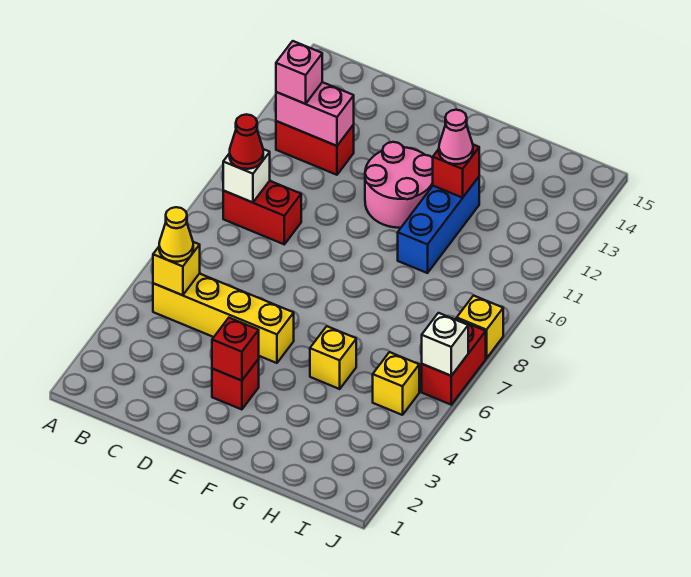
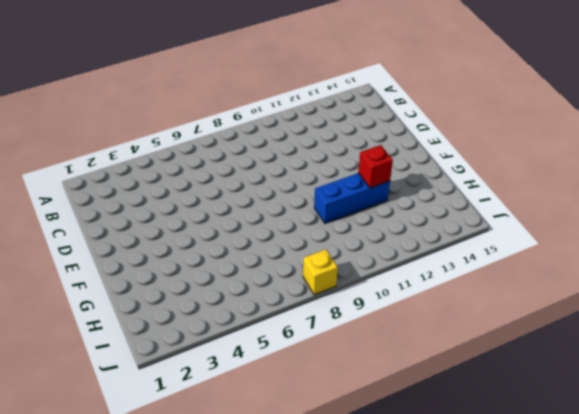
none -> yellow brick B5:E5 level 1
none -> red brick B9:C9 level 1
none -> red brick B12:C12 level 1

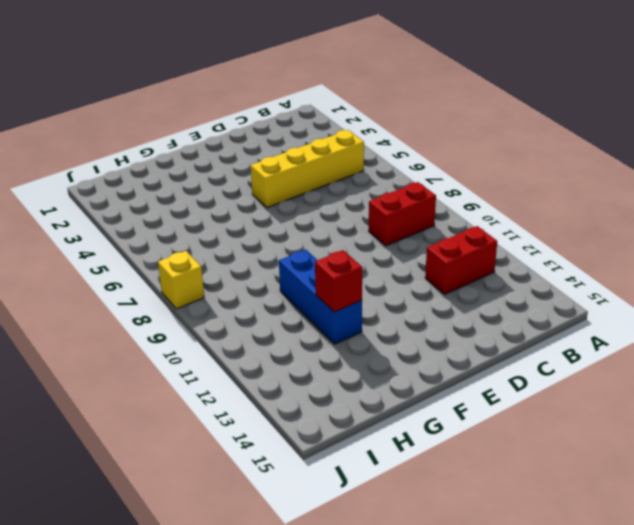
none -> red brick E3 level 1
none -> pink round brick E11:F12 level 1
none -> yellow brick G5 level 1

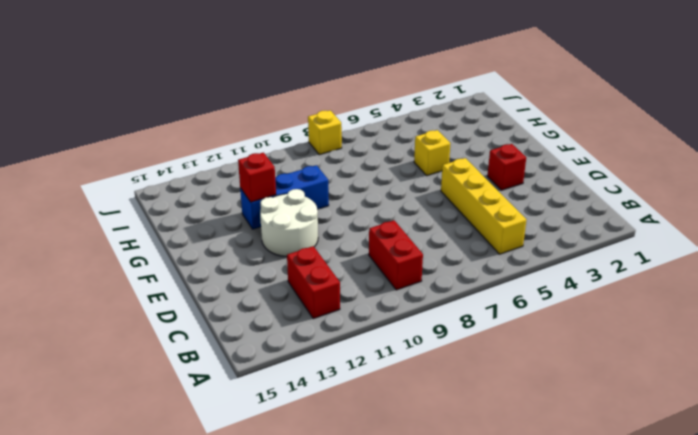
white round brick E11:F12 level 1 -> pink round brick E11:F12 level 1
none -> yellow brick I5 level 1
none -> red brick J6:J7 level 1
none -> yellow brick B5 level 2

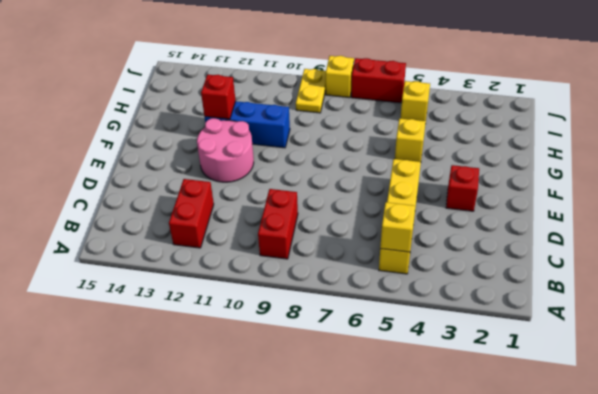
yellow plate I9:J9 level 1 -> none
none -> white brick B9 level 2
none -> pink brick B12:C12 level 2
none -> red brick E3 level 2

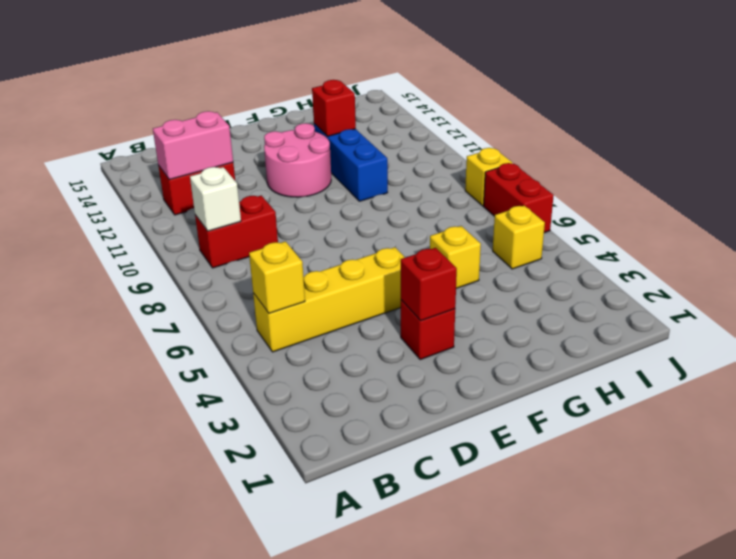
none -> white brick J6 level 2
none -> yellow cone B5 level 3
none -> red cone B9 level 3

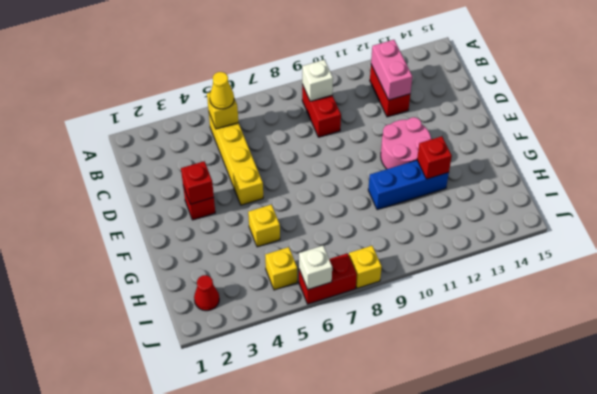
red cone I2 level 1 -> red cone B9 level 3
none -> pink brick B12 level 3
none -> pink cone G12 level 3

